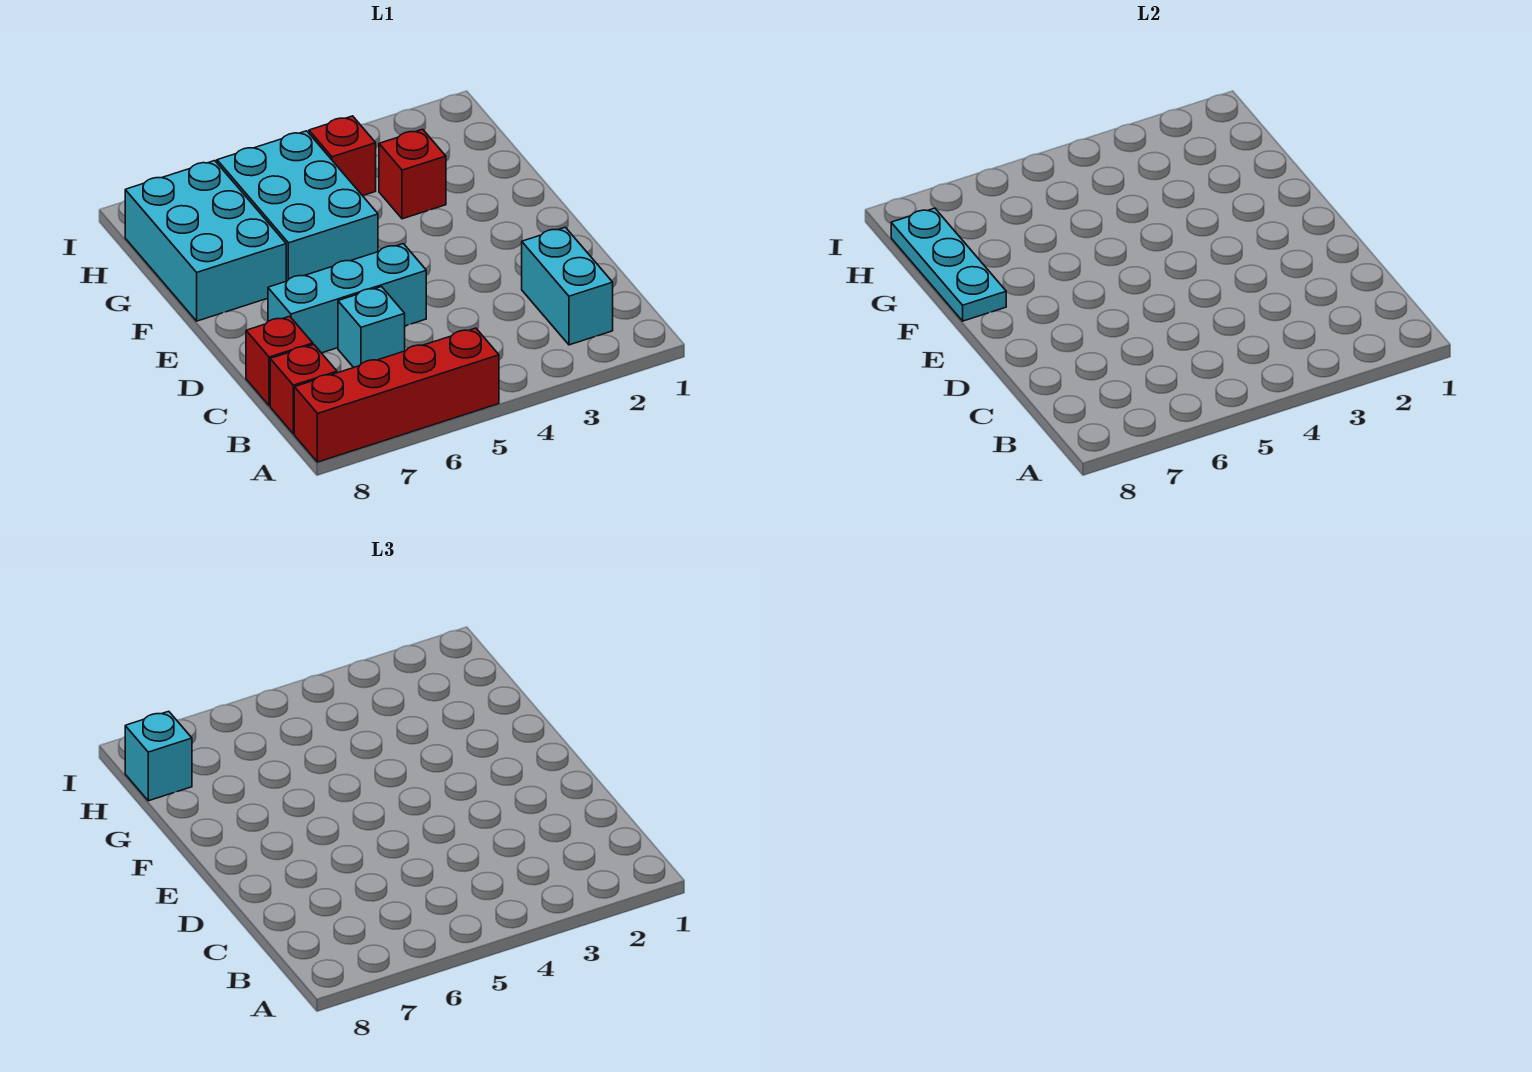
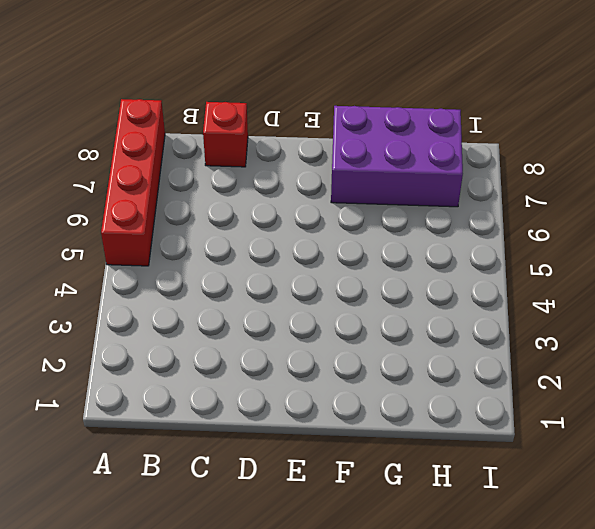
purple brick F7:H8 level 1 -> cyan brick F7:H8 level 1
none -> cyan brick B2:C2 level 1
none -> red brick B8 level 1
none -> cyan brick C6 level 1

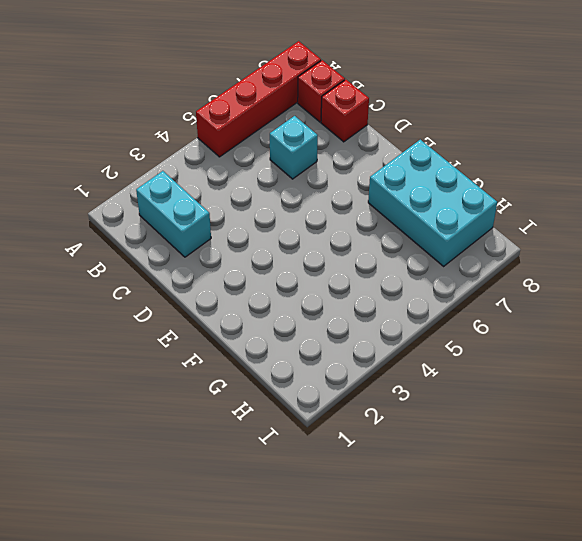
none -> cyan brick D5:D7 level 1
none -> cyan brick F5:H6 level 1
none -> red brick G3 level 1

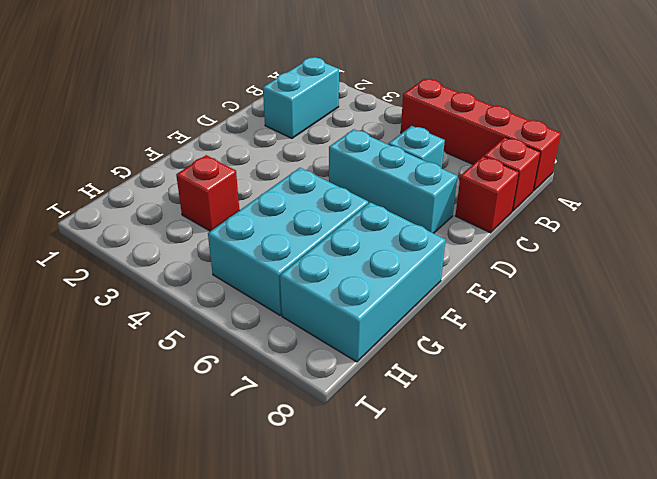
none -> red brick H4 level 1
none -> cyan plate F8:H8 level 2
none -> cyan brick H8 level 3

